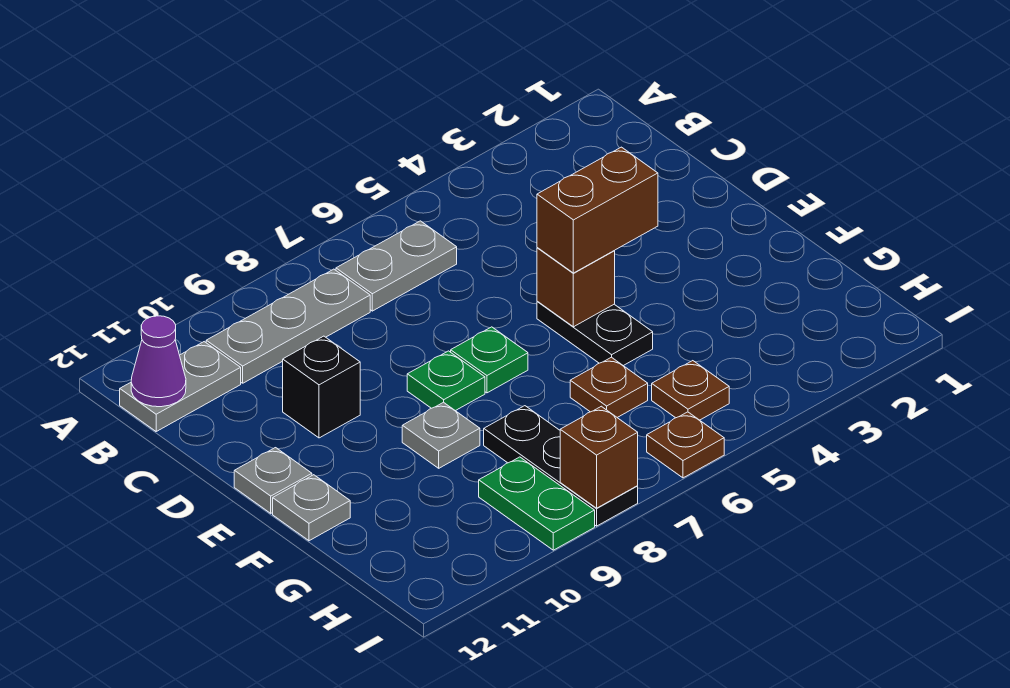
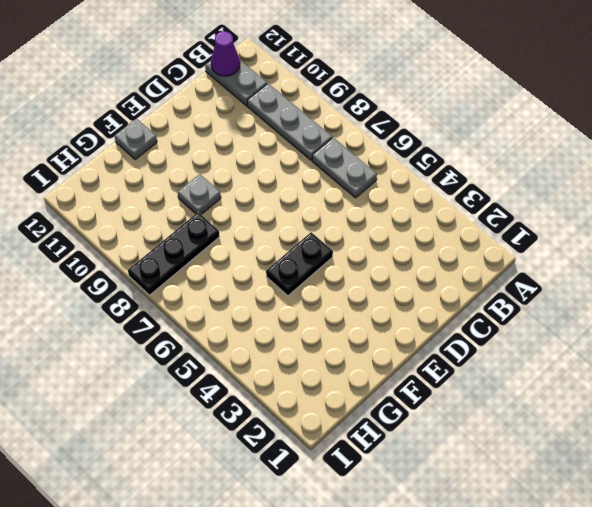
none -> black brick D10 level 1
none -> green plate E7 level 1
none -> green plate E8 level 1

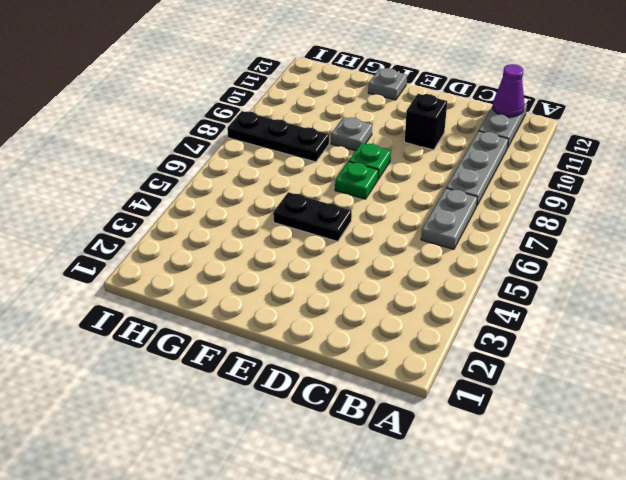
none -> grey plate E12 level 1
none -> brown plate G6 level 1
none -> brown plate H5 level 1

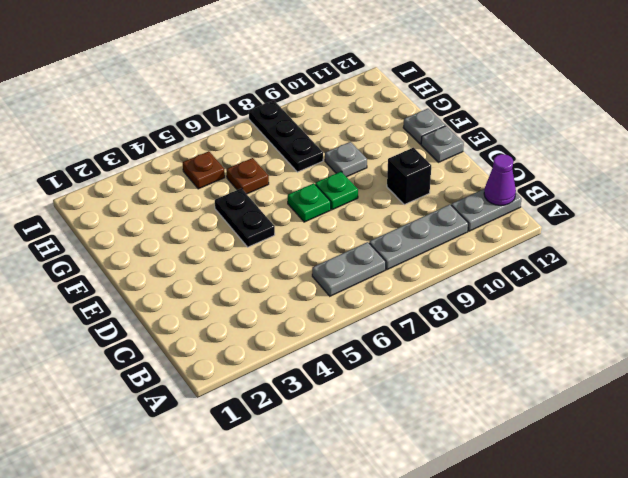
none -> green plate H9:I9 level 1
none -> brown plate I6 level 1
none -> brown brick E5 level 2

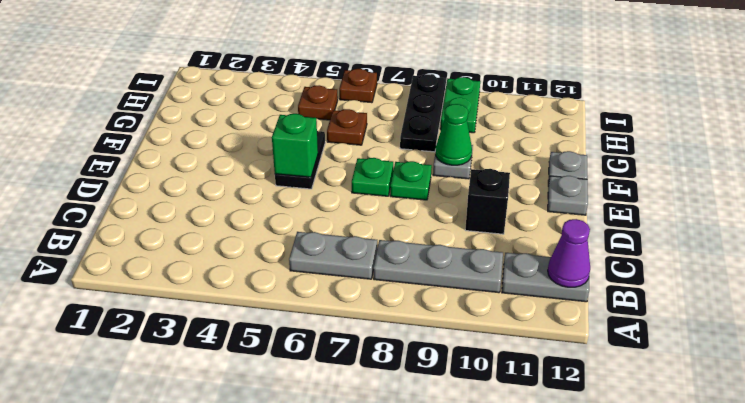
green brick E5 level 2 -> brown brick E5 level 2
green cone F9 level 2 -> none
none -> brown brick I8 level 2
none -> brown brick E4:E5 level 3

